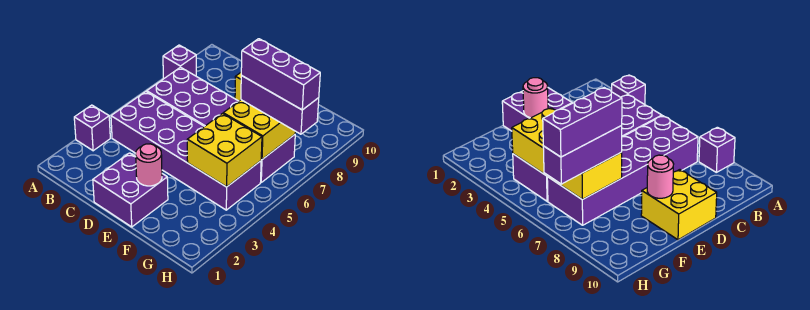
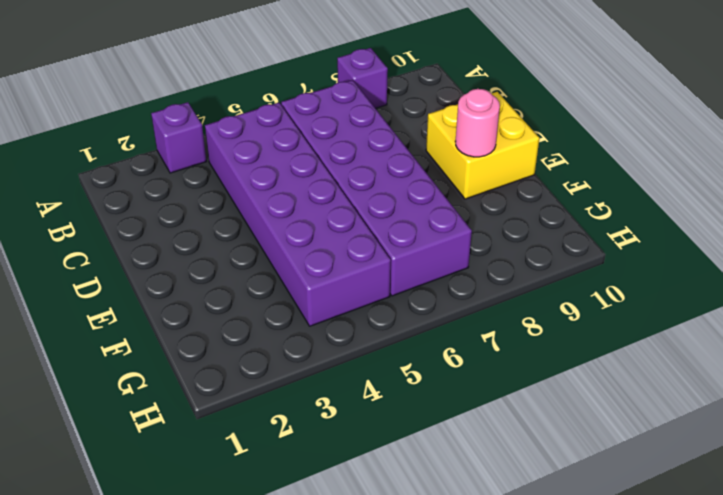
none -> purple brick D1:E2 level 1
none -> pink round brick E2 level 2
none -> yellow brick F4:G5 level 2

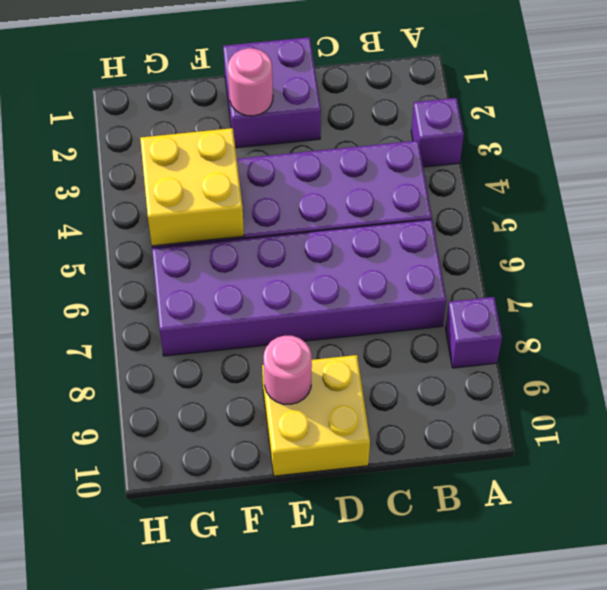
none -> yellow brick F6:G7 level 2
none -> purple brick F7:H7 level 3
none -> purple brick F7:H7 level 4

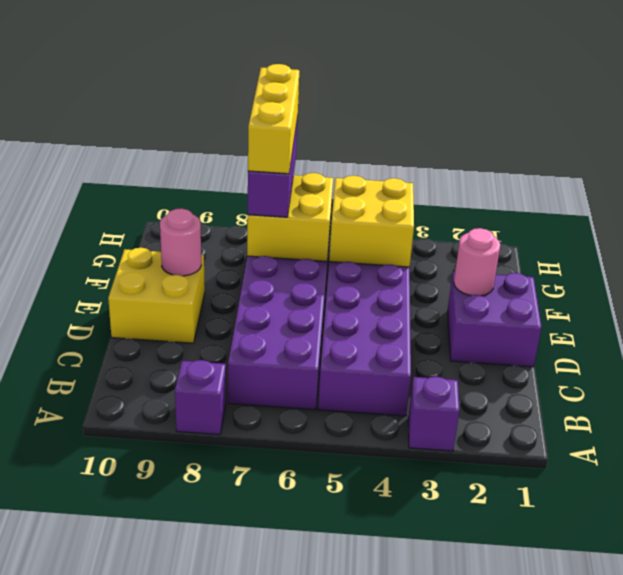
yellow brick F7:H7 level 4 -> purple brick F7:H7 level 4

